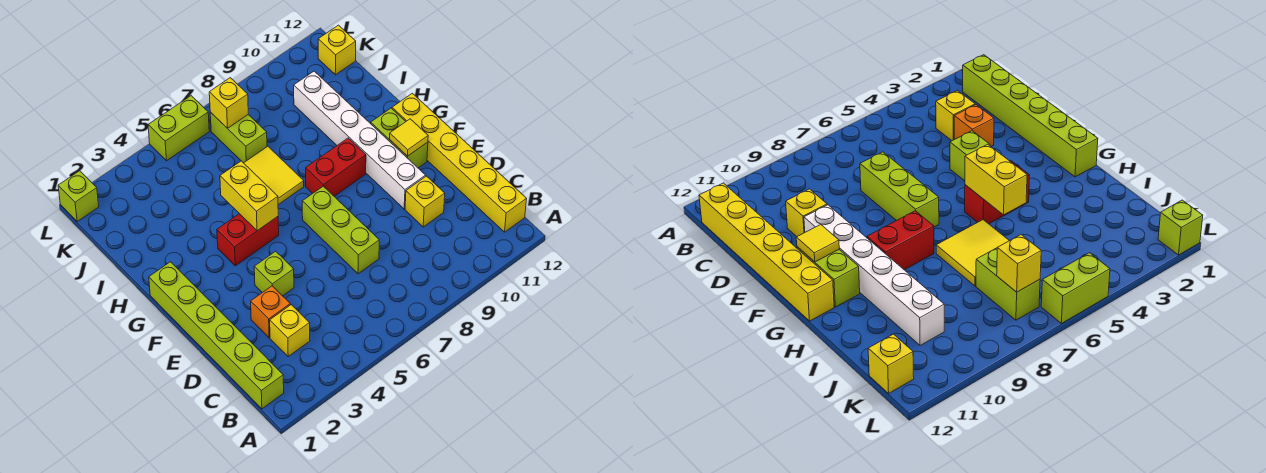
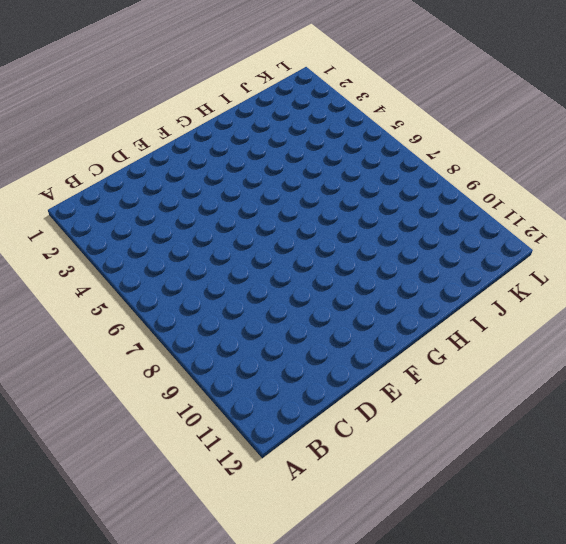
none -> lime brick B1:G1 level 1
none -> yellow brick B12:G12 level 1
none -> yellow brick C3 level 1

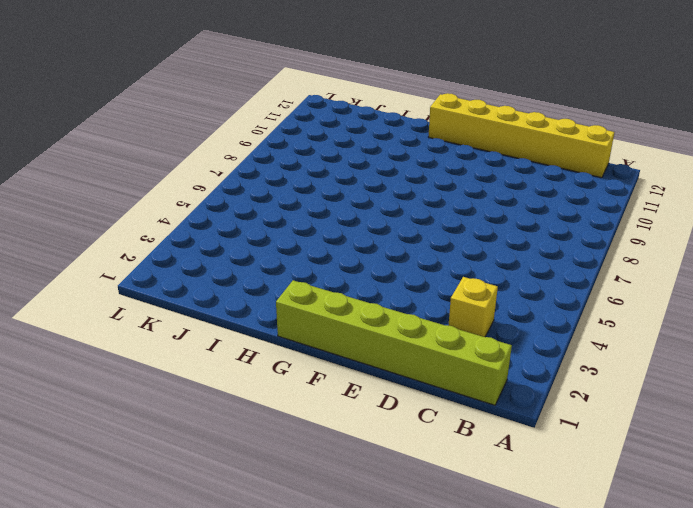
none -> orange brick D3 level 1
none -> lime brick D7:F7 level 1
none -> yellow brick D10 level 1

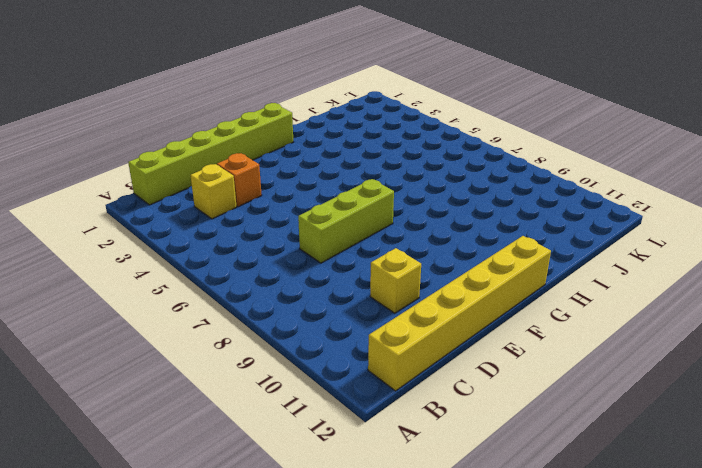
none -> lime brick E4 level 1
none -> white brick E10:J10 level 1
none -> lime brick F11:G11 level 1

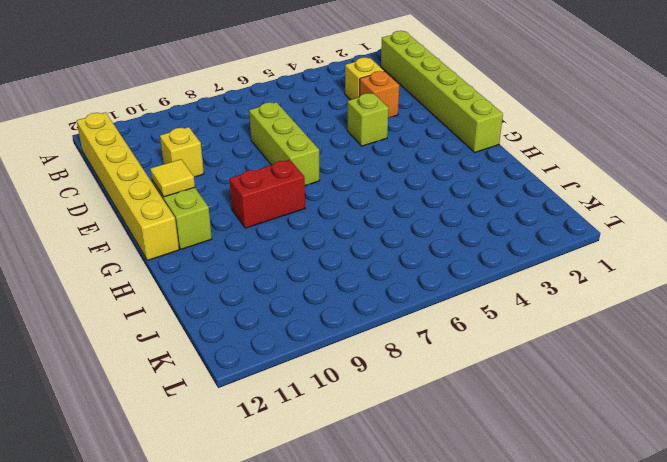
none -> white brick E10:J10 level 1
none -> red brick G4:G5 level 1
none -> yellow tile H6:I7 level 1

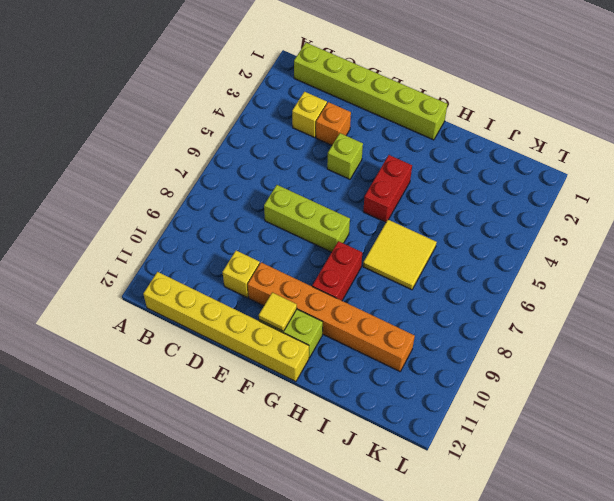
orange brick E10:J10 level 1 -> white brick E10:J10 level 1
none -> lime brick J7:K7 level 1
none -> yellow brick K12 level 1
none -> lime brick L1 level 1

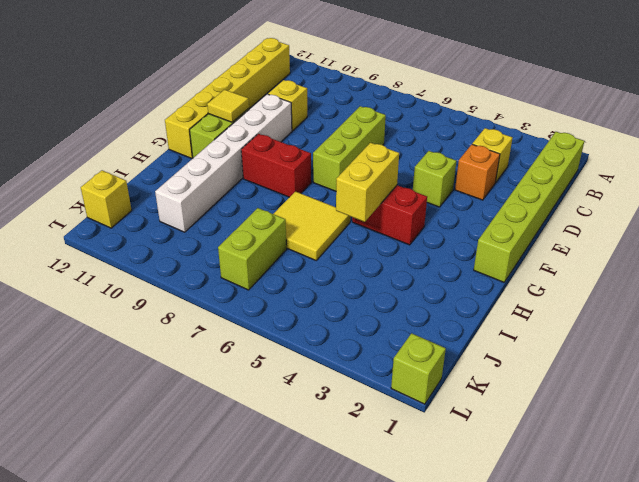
none -> lime brick L5:L6 level 1
none -> yellow brick K7 level 2

